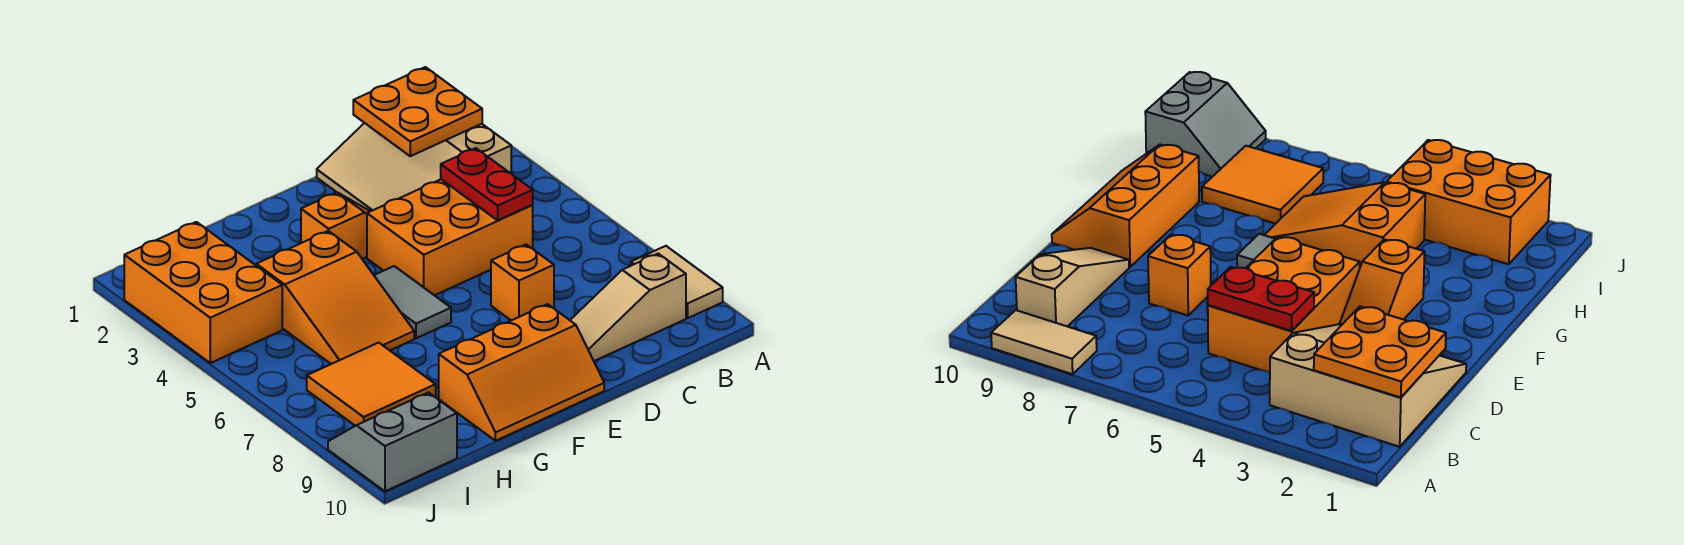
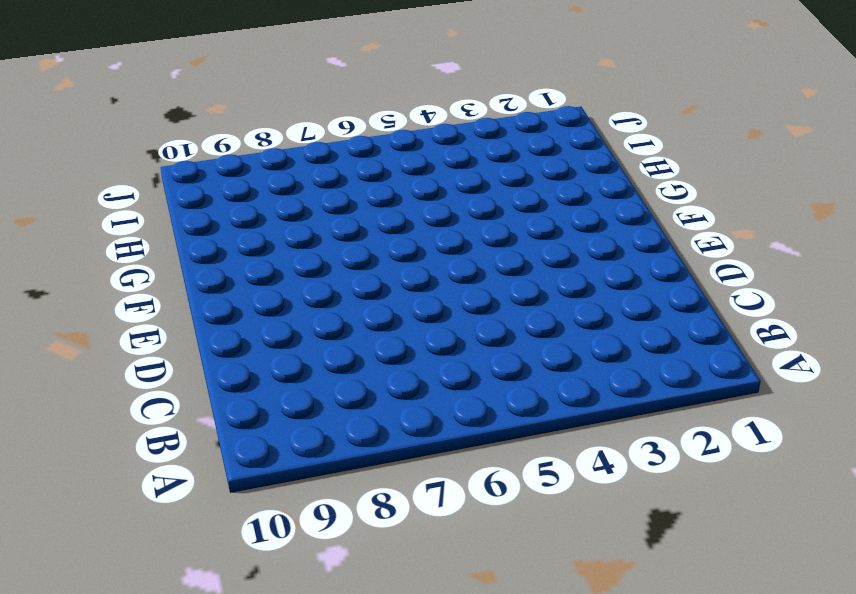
none -> tan tile A8:A9 level 1
none -> tan slope B1:D3 level 1 top B
none -> tan slope B9:D9 level 1 top B

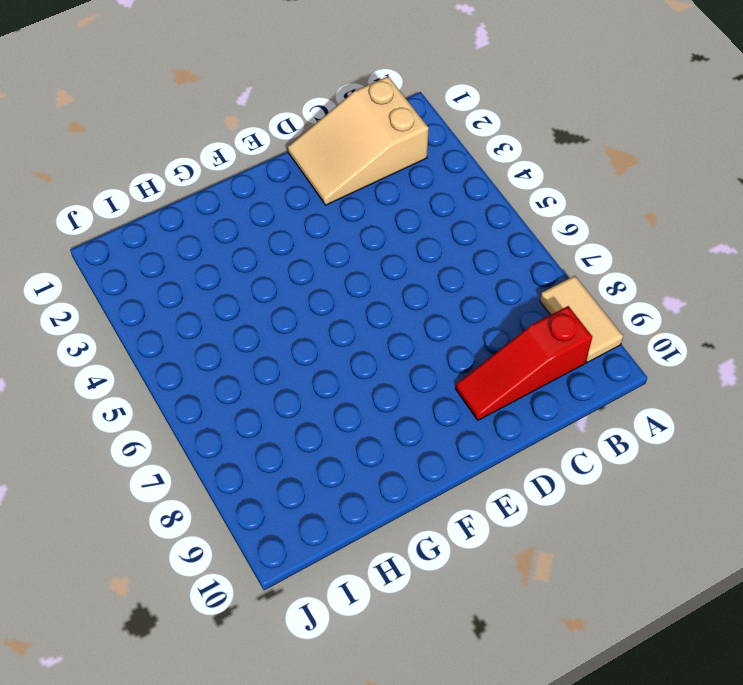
tan slope B1:D2 level 1 top B -> tan slope B1:D3 level 1 top B
red slope B9:D9 level 1 top B -> tan slope B9:D9 level 1 top B
none -> orange brick C4:E5 level 1
none -> orange brick D7 level 1
none -> orange slope E3:F3 level 1 top F

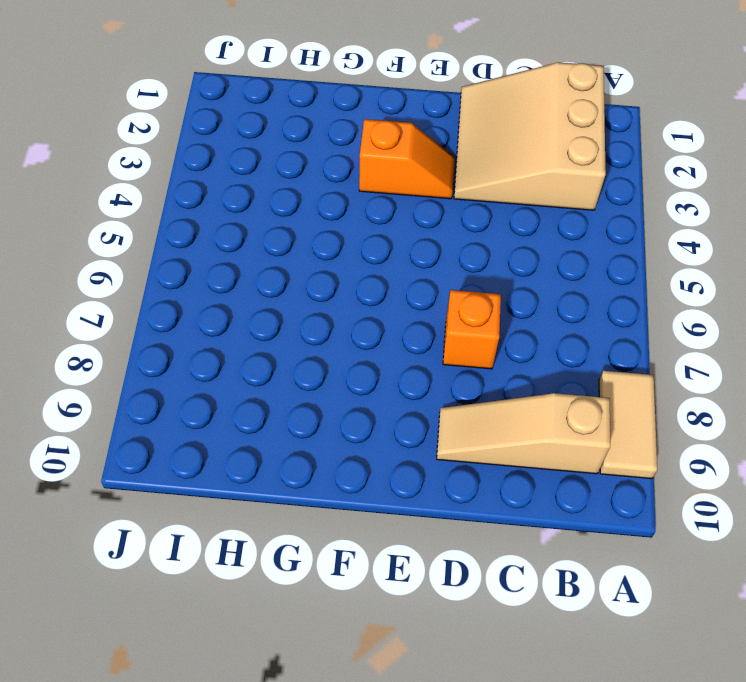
none -> orange brick C4:E5 level 1
none -> orange slope E9:G10 level 1 top 9
none -> grey tile F5:F6 level 1

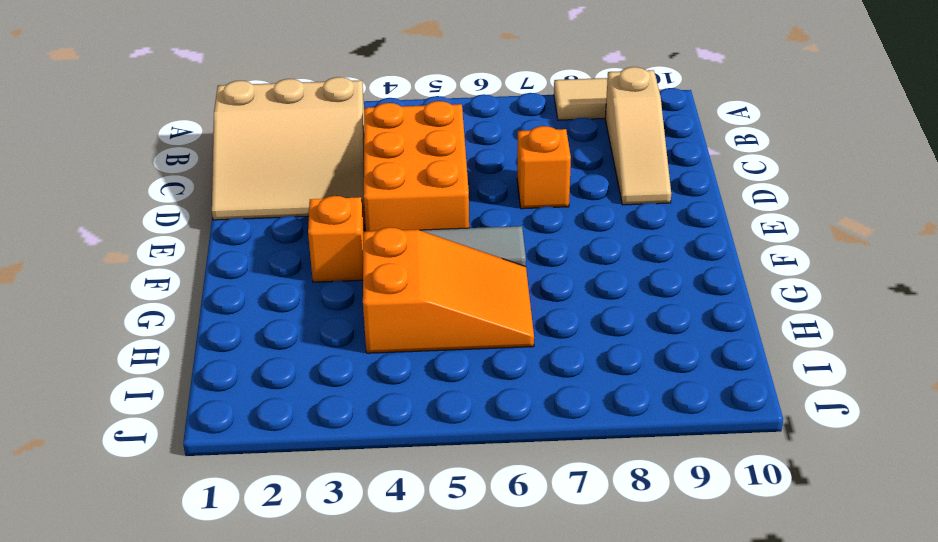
none -> orange slope E9:G10 level 1 top 9
none -> orange tile H7:I8 level 1
none -> orange brick I2:J4 level 1

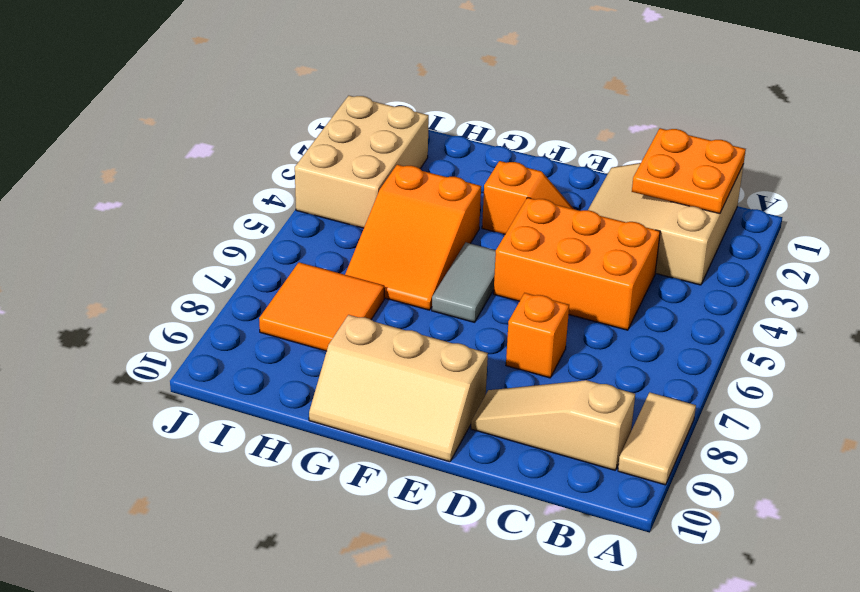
tan slope E9:G10 level 1 top 9 -> orange slope E9:G10 level 1 top 9
tan brick I2:J4 level 1 -> orange brick I2:J4 level 1
none -> grey slope I9:J10 level 1 top 10
none -> red plate C4:C5 level 2

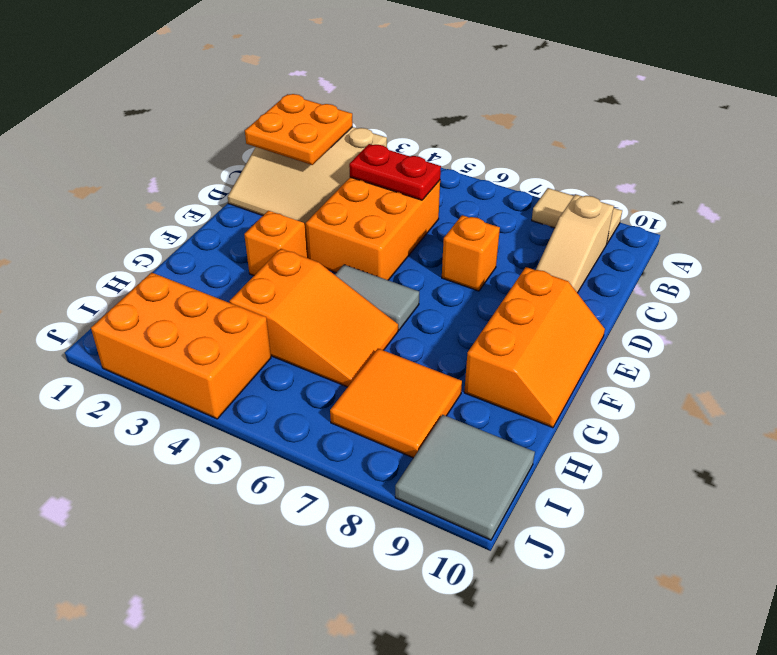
grey tile I9:J10 level 1 -> grey slope I9:J10 level 1 top 10

